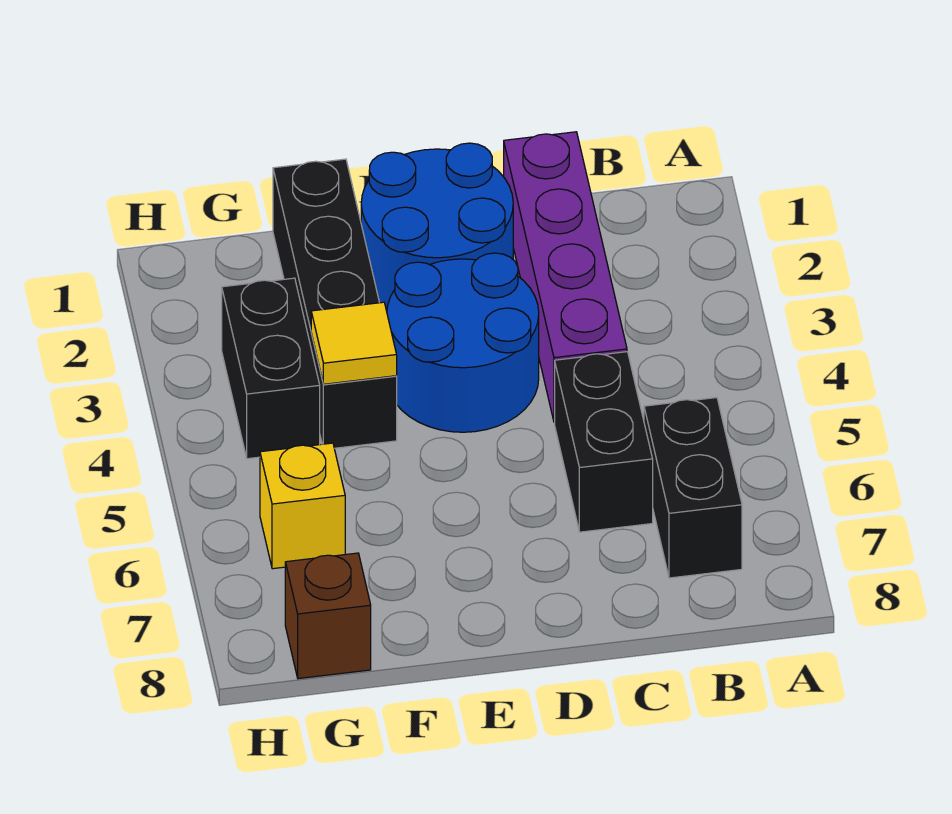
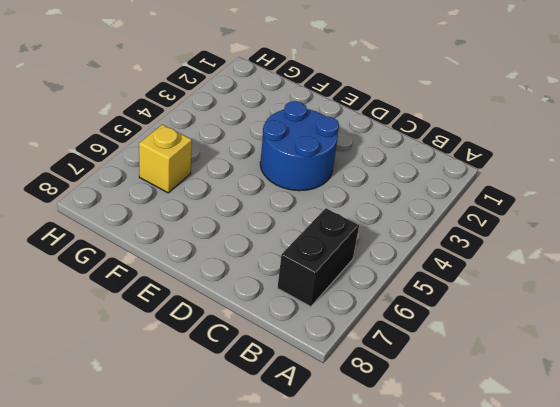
none -> purple brick C1:C4 level 1
none -> black brick C5:C6 level 1

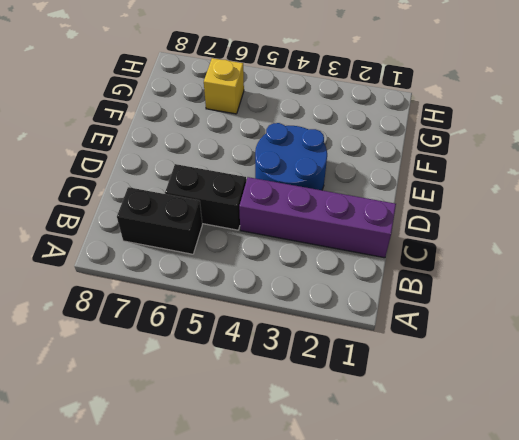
none -> blue round brick D1:E2 level 1
none -> black brick F1:F4 level 1

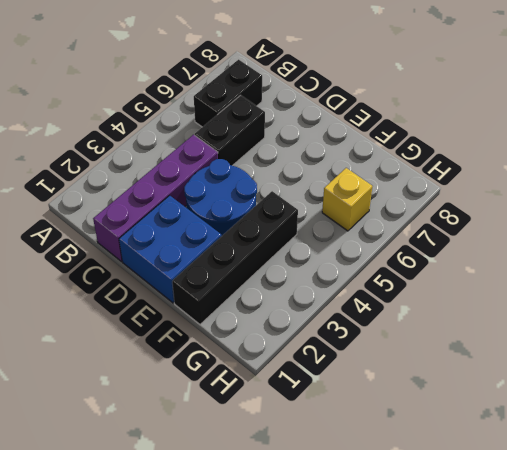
blue brick D1:E2 level 1 -> blue round brick D1:E2 level 1
none -> black brick G3:G4 level 1
none -> brown brick G8 level 1

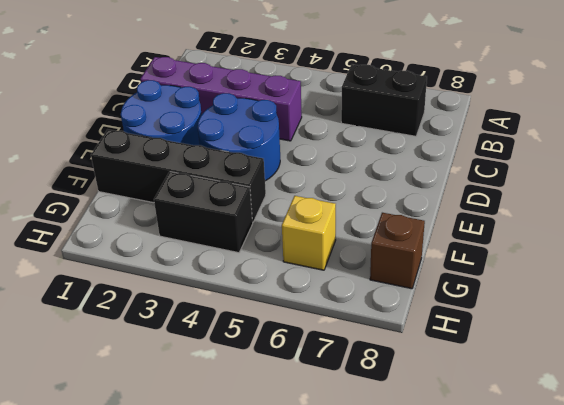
none -> black brick C5:C6 level 1
none -> yellow tile F4 level 2

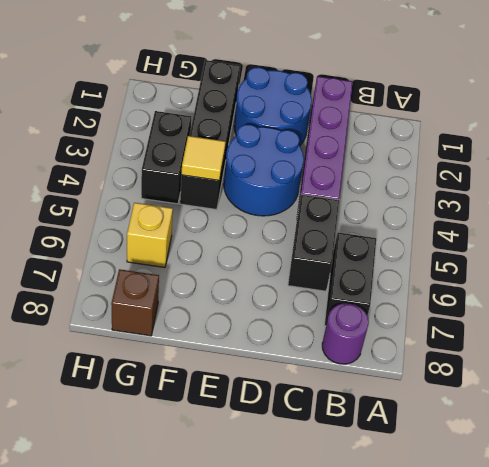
purple round brick B8 level 1 -> none

